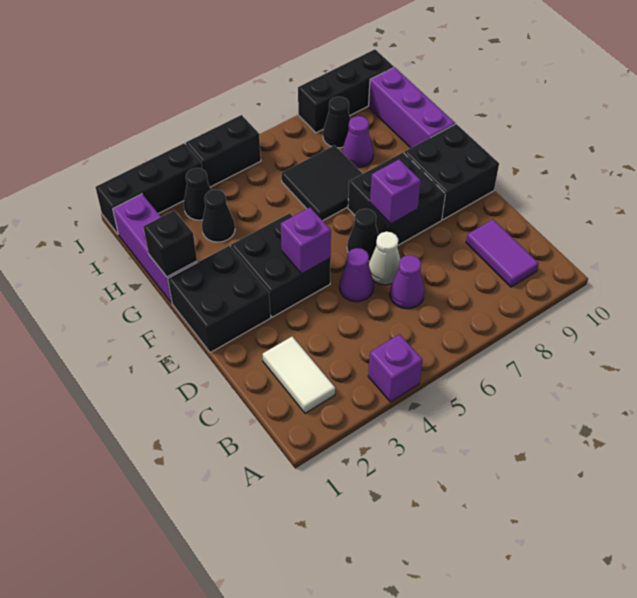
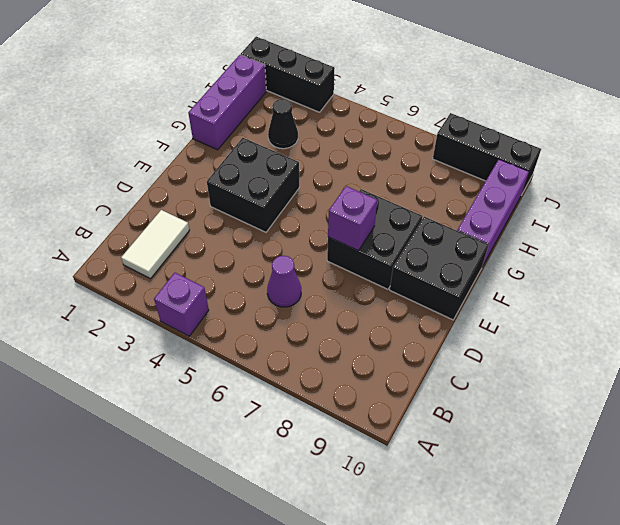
none -> purple tile B9:C9 level 1
none -> purple cone D5 level 1
none -> white cone D6 level 1

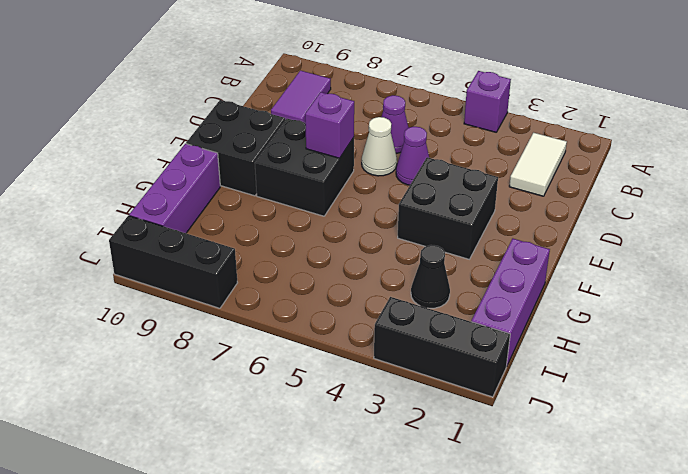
none -> black brick E1:F2 level 1
none -> black cone E6 level 1
none -> black tile G6:H7 level 1

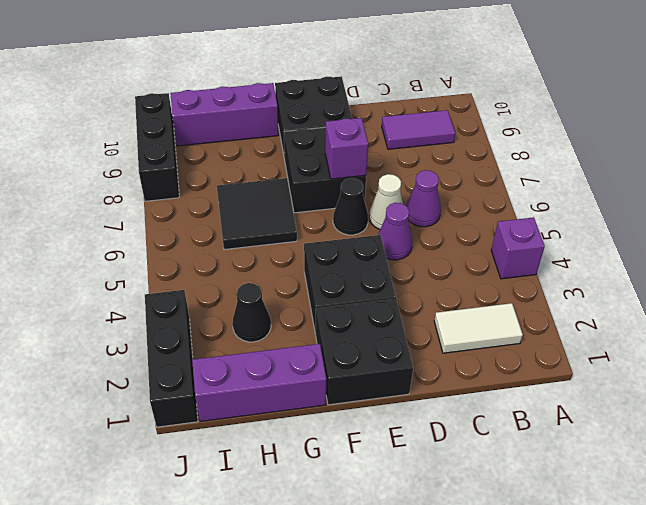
none -> purple cone H8 level 1
none -> black cone I3 level 1
none -> black cone I8 level 1

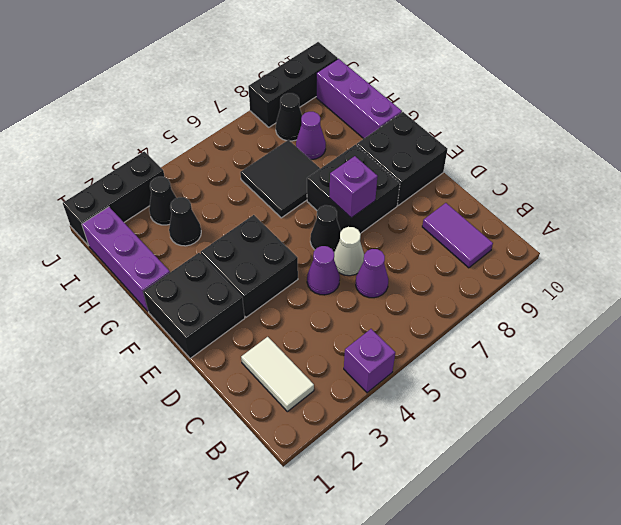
none -> black brick J4:J5 level 1
none -> purple brick E4 level 2
none -> black brick G1 level 2

